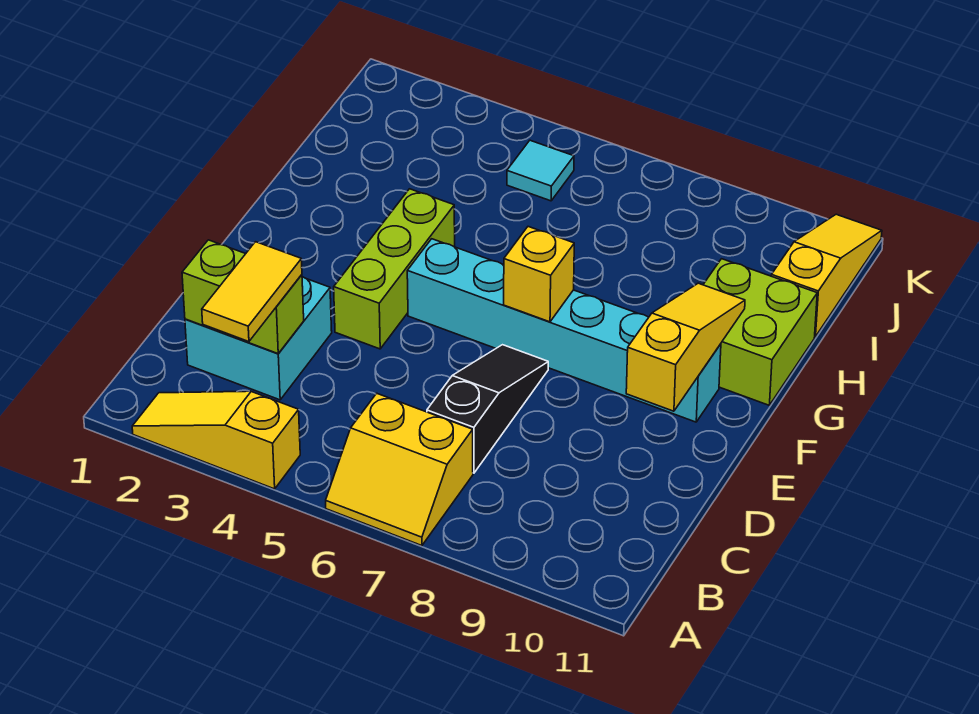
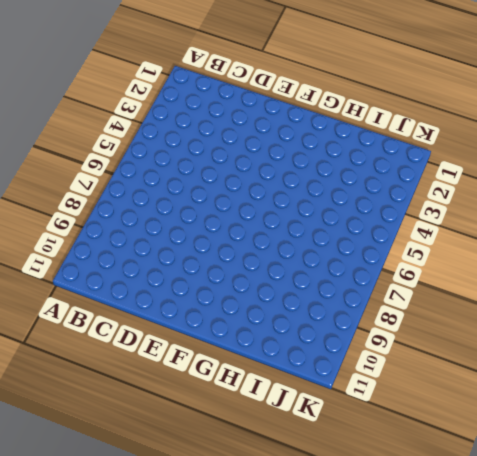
none -> yellow slope A2:A4 level 1 top 4
none -> yellow slope A6:B7 level 1 top B
none -> cyan brick C2:D3 level 1

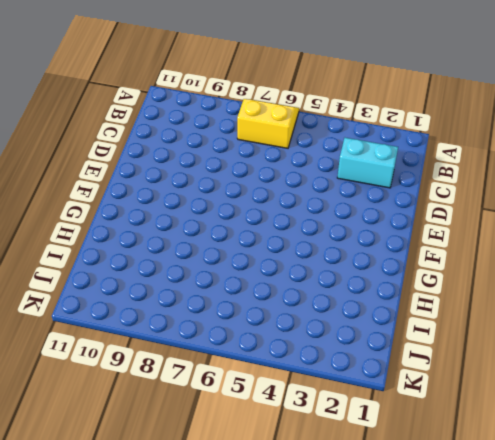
cyan brick C2:C3 level 1 -> cyan brick C2:D3 level 1
none -> yellow slope A2:A4 level 1 top 4
none -> black slope C7:E7 level 1 top C
none -> lime brick E4:G4 level 1

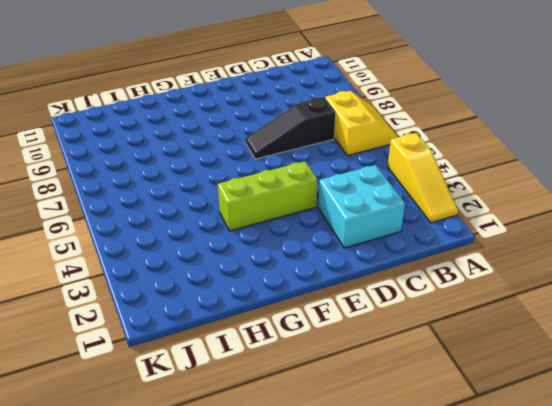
none -> cyan brick F5:F10 level 1
none -> lime brick G10:H11 level 1
none -> yellow slope I11:K11 level 1 top I

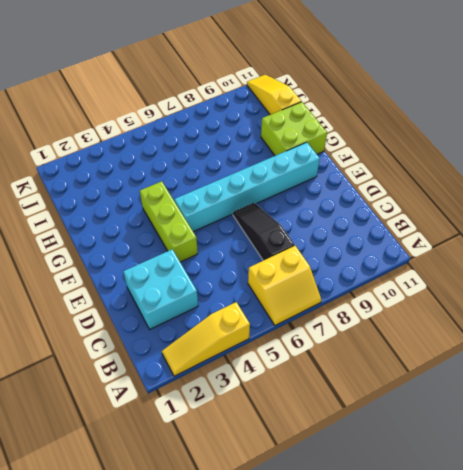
none -> cyan tile J5 level 1
none -> lime brick C2:C3 level 2
none -> yellow slope E10:G10 level 2 top E

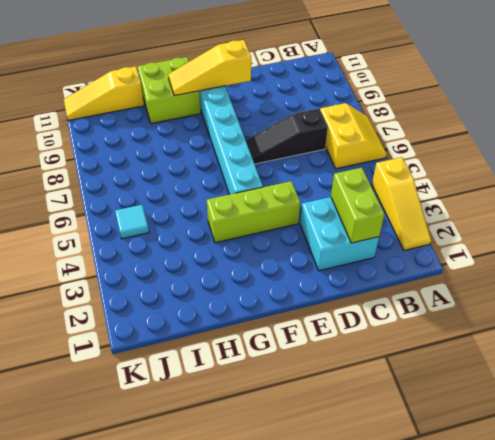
none -> yellow brick F7 level 2
none -> yellow tile B3:C3 level 3

